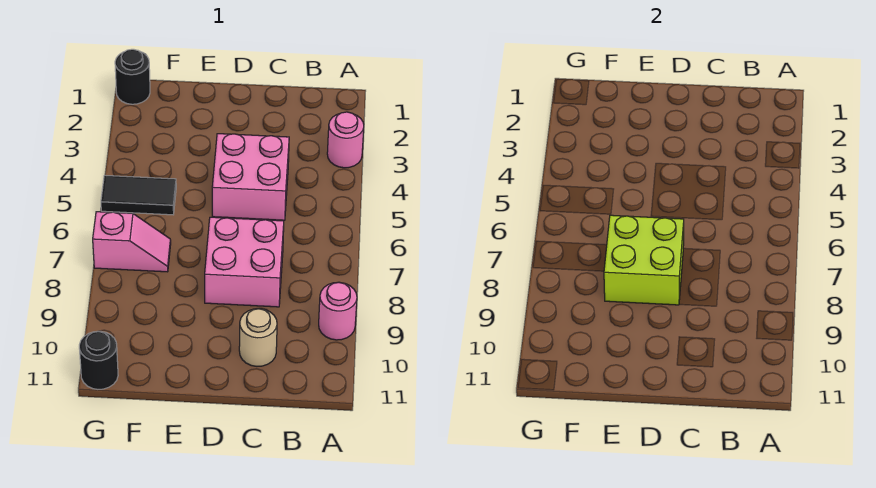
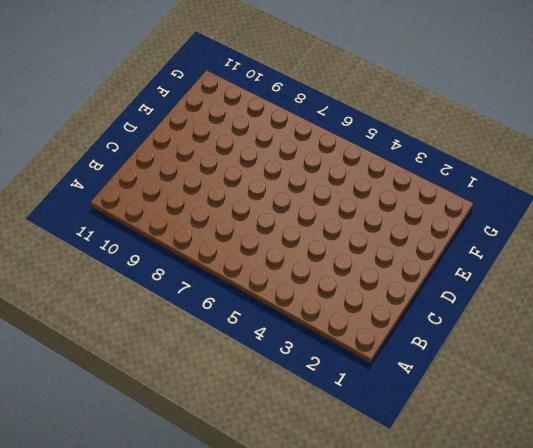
none -> pink round brick A3 level 1
none -> pink round brick A9 level 1

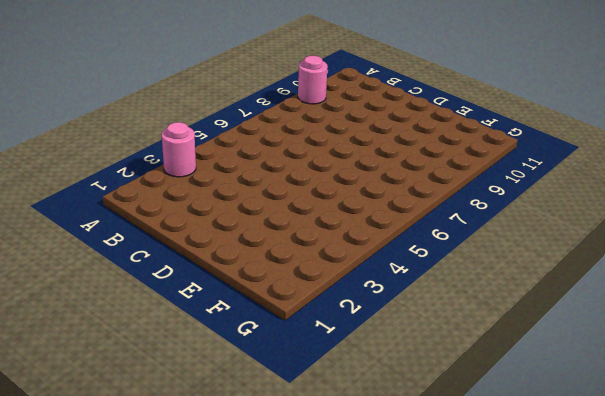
none -> pink brick C4:D5 level 1
none -> pink brick C7:D8 level 1

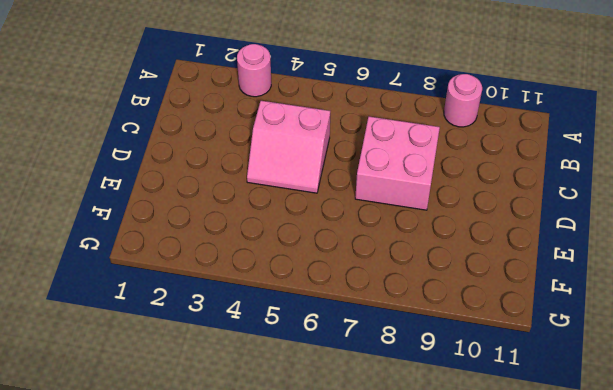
pink slope C4:D5 level 1 top C -> pink brick C4:D5 level 1
none -> tan round brick C10 level 1
none -> black tile F5:G5 level 1

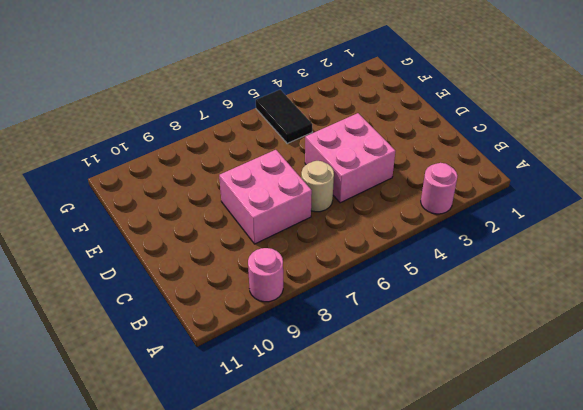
tan round brick C6 level 1 -> tan round brick C10 level 1
none -> pink slope F7:G7 level 1 top G
none -> black round brick G1 level 1

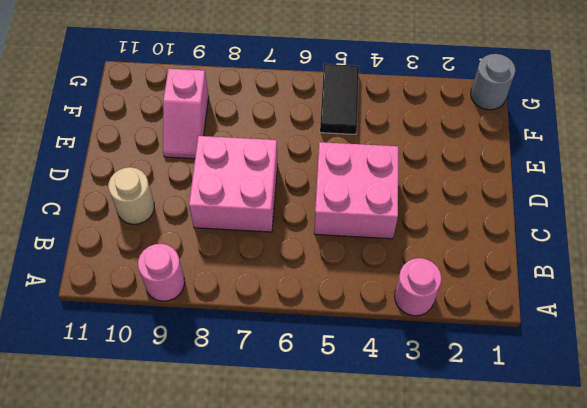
pink slope E9:F9 level 1 top F -> pink slope F7:G7 level 1 top G
grey round brick G1 level 1 -> black round brick G1 level 1
none -> black round brick G11 level 1
none -> lime brick D7:E8 level 2

